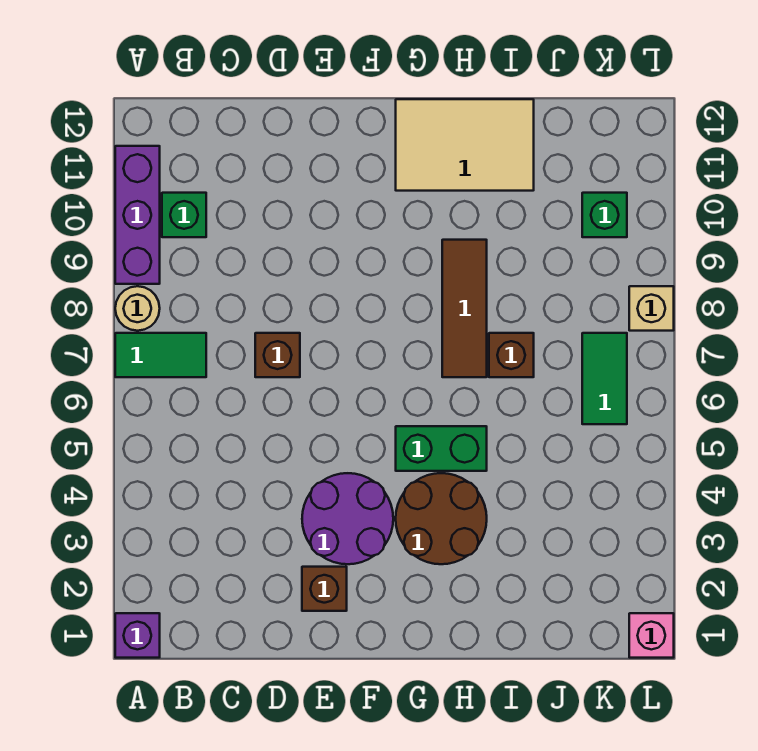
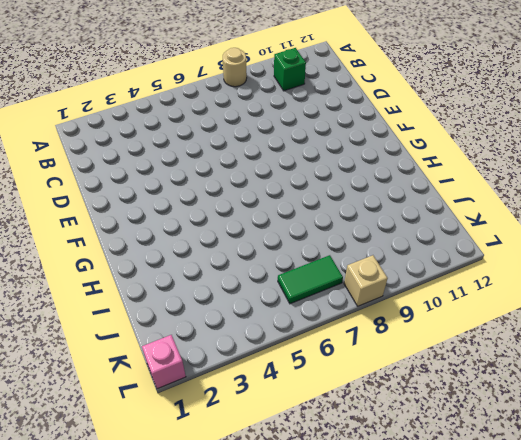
none -> purple brick A1 level 1
none -> green tile A7:B7 level 1
none -> purple brick A9:A11 level 1

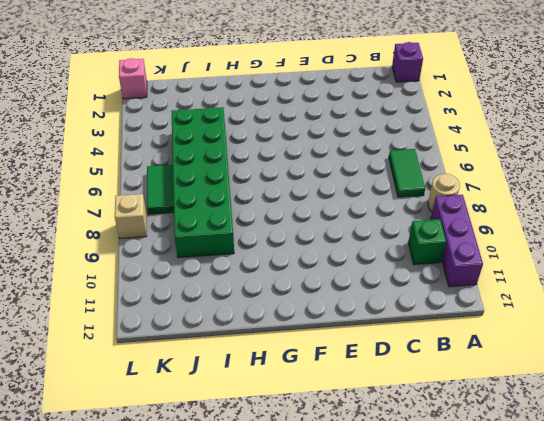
green tile B6:B7 level 1 -> green tile A7:B7 level 1
green brick I4:J9 level 1 -> brown brick I7 level 1
none -> brown brick D7 level 1
none -> brown brick E2 level 1
none -> purple round brick E3:F4 level 1

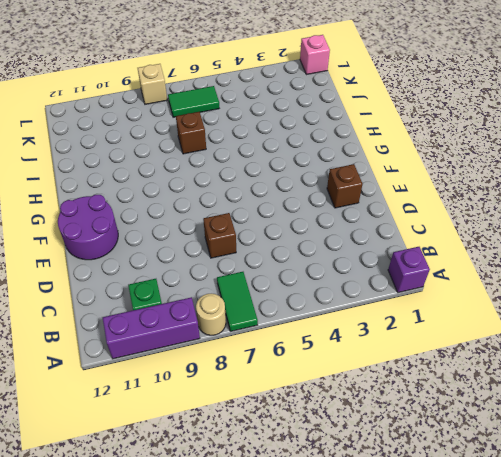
purple round brick E11:F12 level 1 -> purple round brick E3:F4 level 1
none -> brown round brick G3:H4 level 1
none -> green brick G5:H5 level 1
none -> tan tile G11:I12 level 1

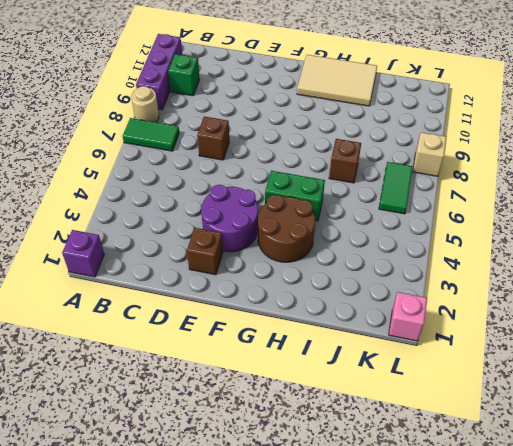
none -> brown tile H7:H9 level 1
none -> green brick K10 level 1

